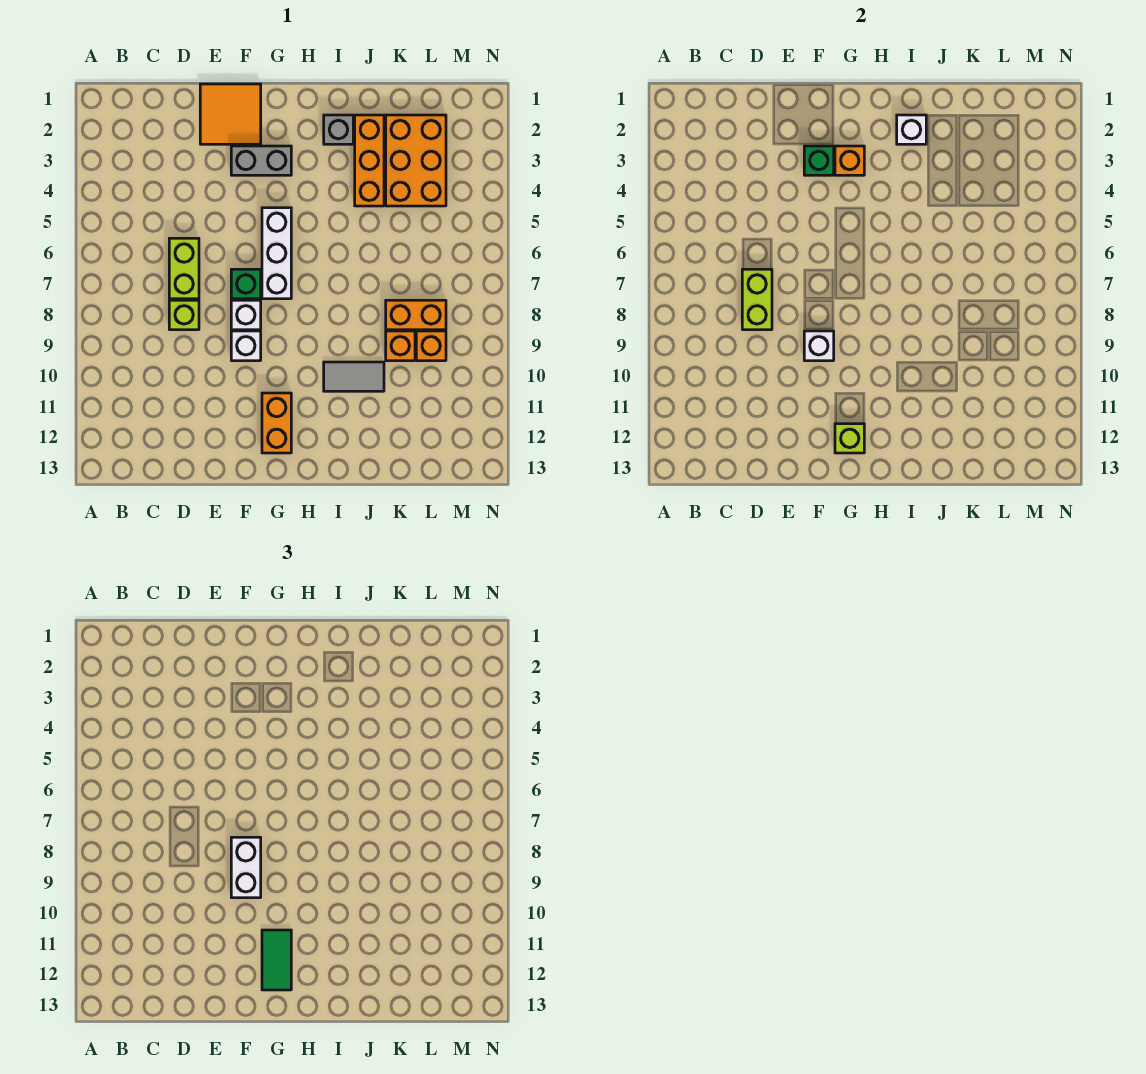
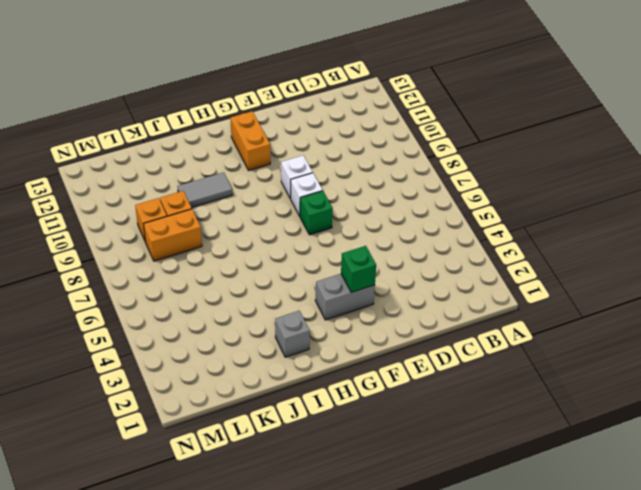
none -> lime brick D6:D7 level 1
none -> lime brick D8 level 1
none -> orange tile E1:F2 level 1

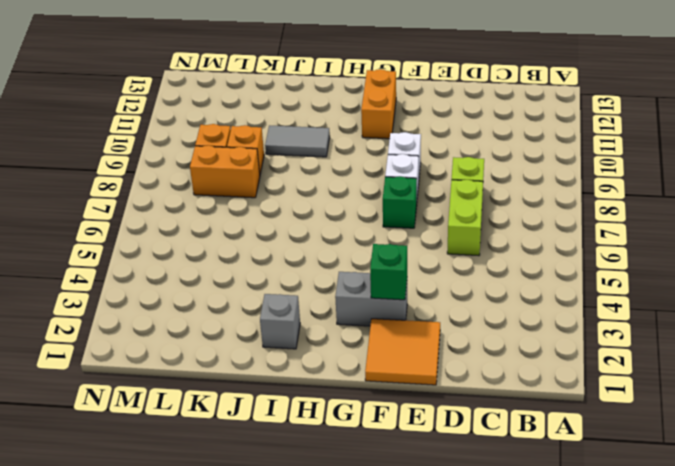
none -> white brick G5:G7 level 1
none -> orange brick J2:J4 level 1
none -> orange brick K2:L4 level 1

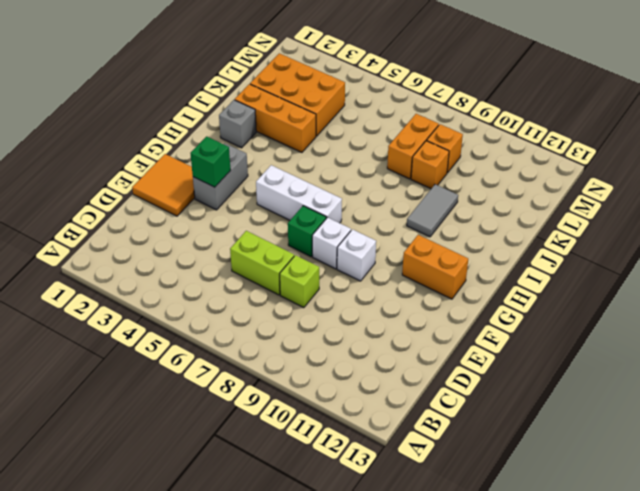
none -> lime brick D7:D8 level 2
none -> white brick F9 level 2
none -> orange brick G3 level 2

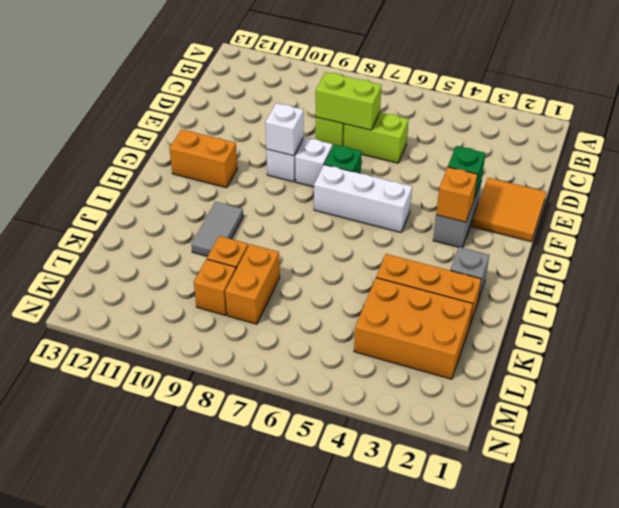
none -> lime brick G12 level 2
none -> white brick I2 level 2
none -> white brick F8:F9 level 3

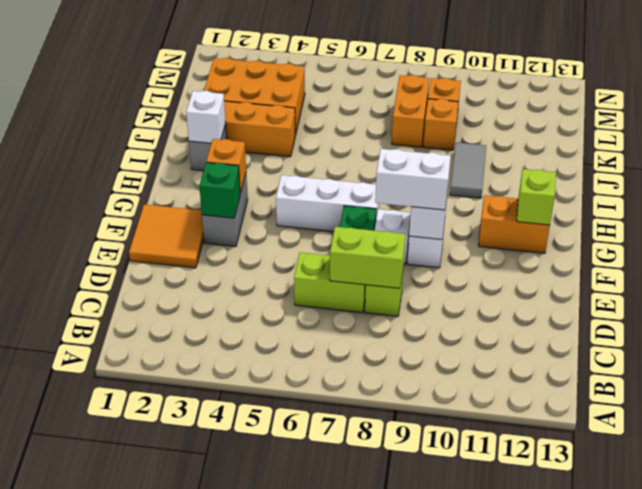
none -> green tile G11:G12 level 3

